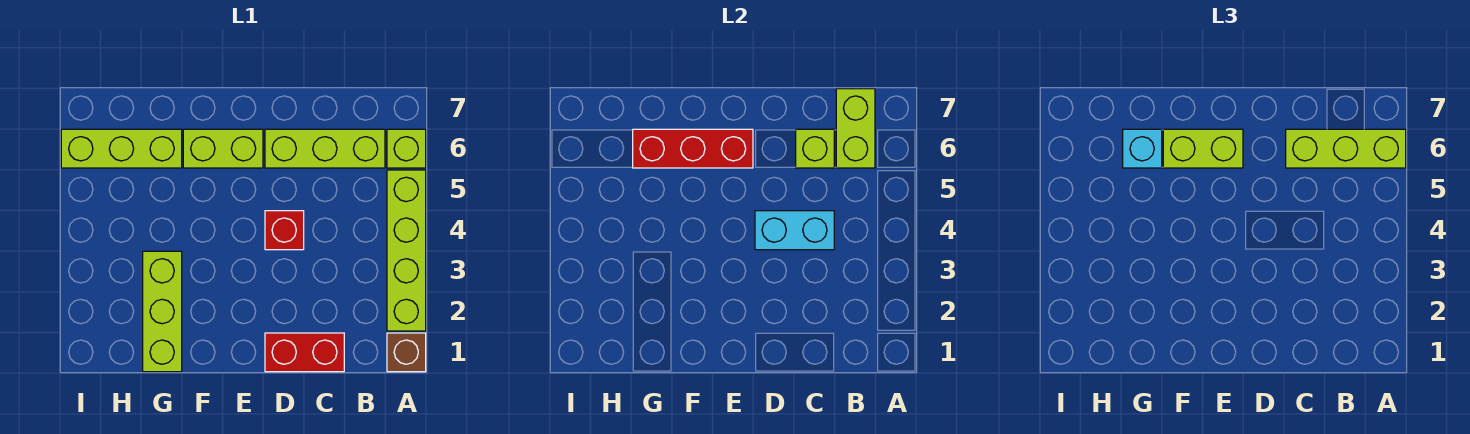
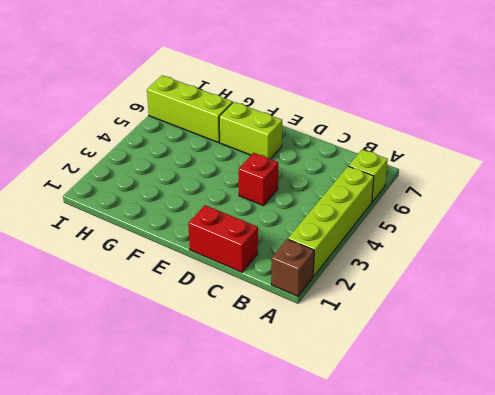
none -> lime brick B6:D6 level 1
none -> lime brick G1:G3 level 1
none -> lime brick B6:B7 level 2

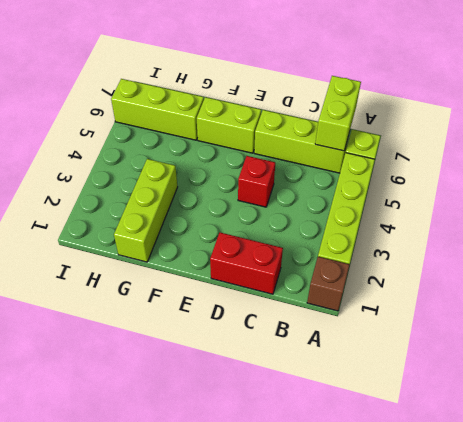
none -> cyan brick C4:D4 level 2
none -> lime brick C6 level 2
none -> red brick E6:G6 level 2

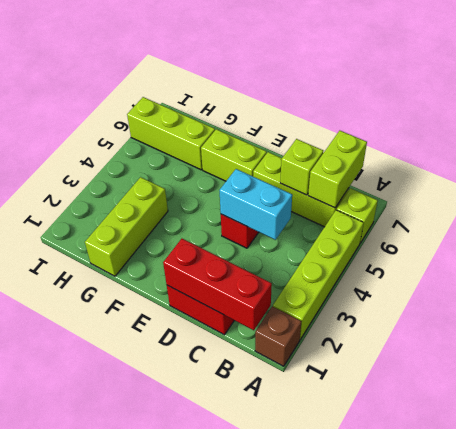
red brick B1:D1 level 2 -> red brick E6:G6 level 2
none -> lime brick A6:C6 level 3
none -> lime brick E6:F6 level 3
none -> cyan brick G6 level 3

